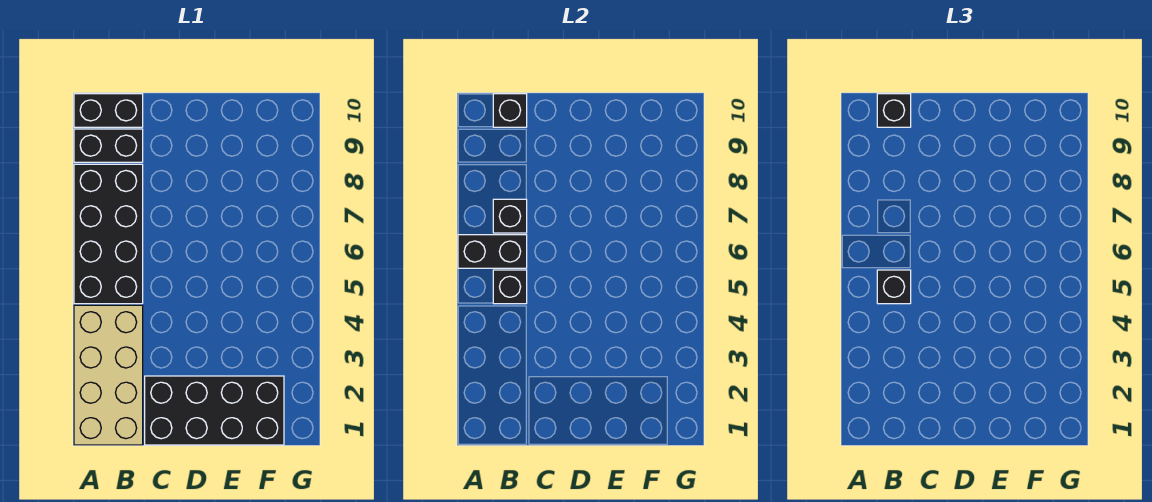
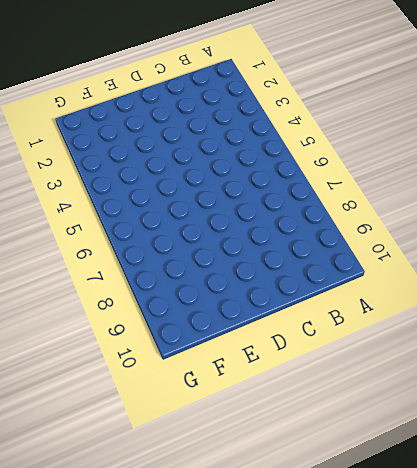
none -> tan brick A1:B4 level 1
none -> black brick A5:B8 level 1

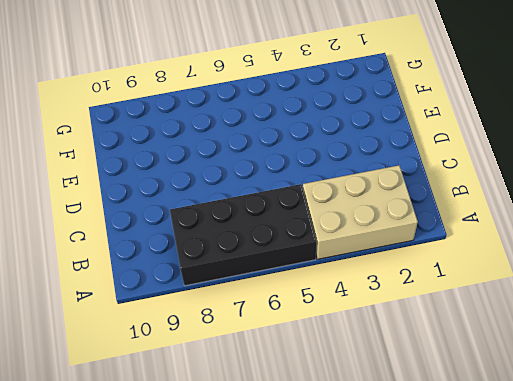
tan brick A2:B4 level 1 -> tan brick A1:B4 level 1
none -> black brick A9:B9 level 1
none -> black brick A10:B10 level 1

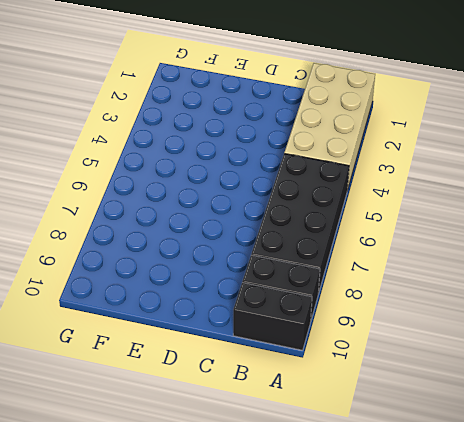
none -> black brick C1:F2 level 1
none -> black brick A6:B6 level 2

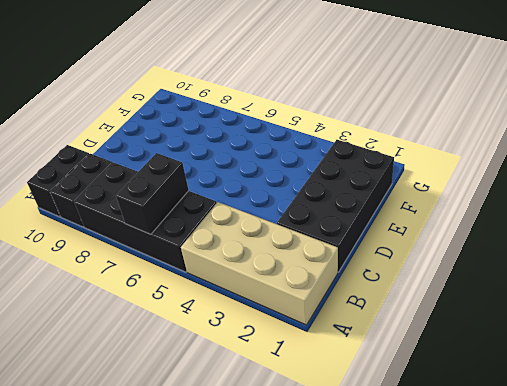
none -> black brick B5 level 2
none -> black brick B7 level 2

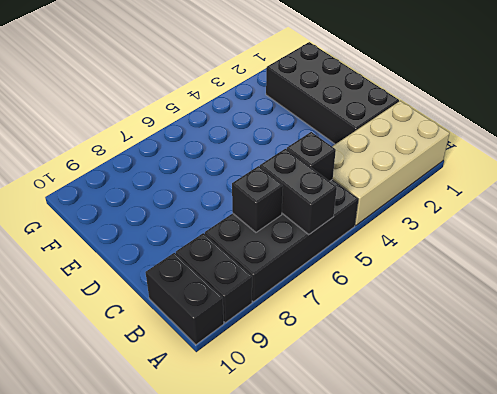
none -> black brick B10 level 2
none -> black brick B5 level 3

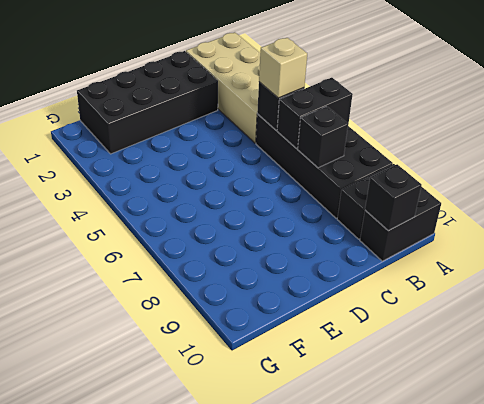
tan brick B5 level 3 -> black brick B5 level 3
none -> black brick B10 level 3

